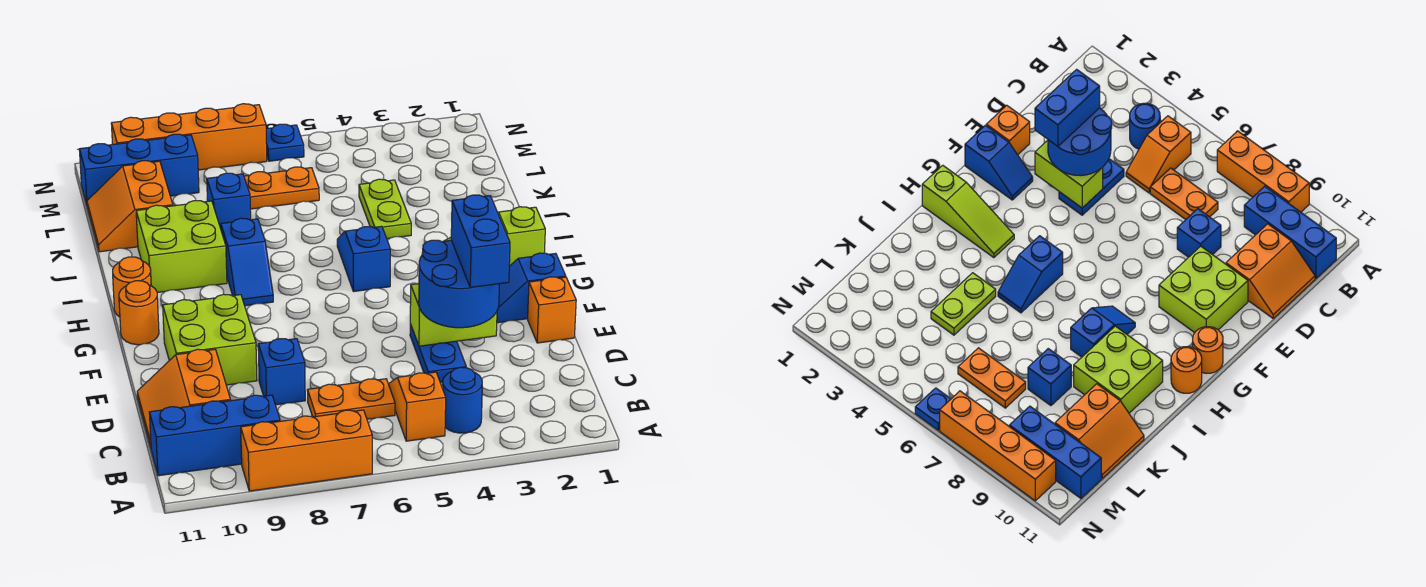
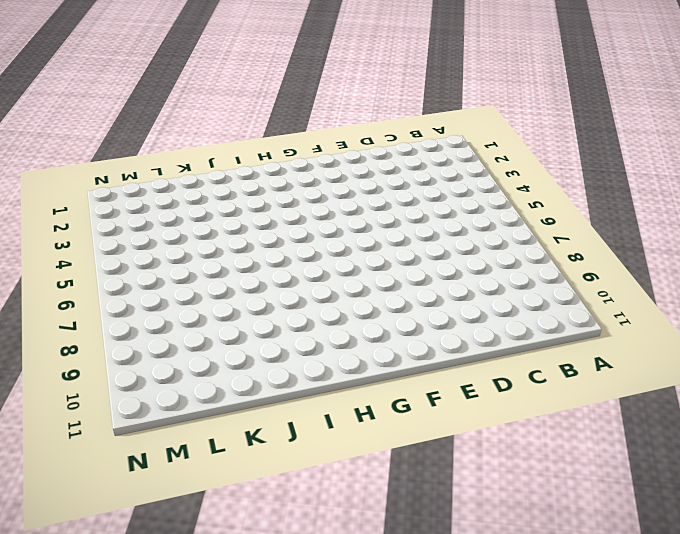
none -> orange brick A7:A9 level 1
none -> blue round brick B4 level 1
none -> orange slope B5:C5 level 1 top B

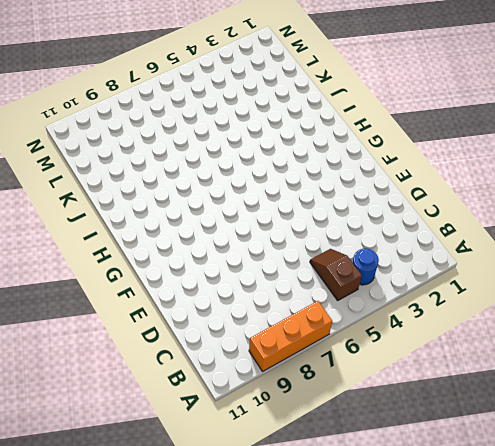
brown slope B5:C5 level 1 top B -> orange slope B5:C5 level 1 top B
none -> blue brick B9:B11 level 1
none -> orange plate C6:C7 level 1
none -> orange slope C10:D11 level 1 top 10

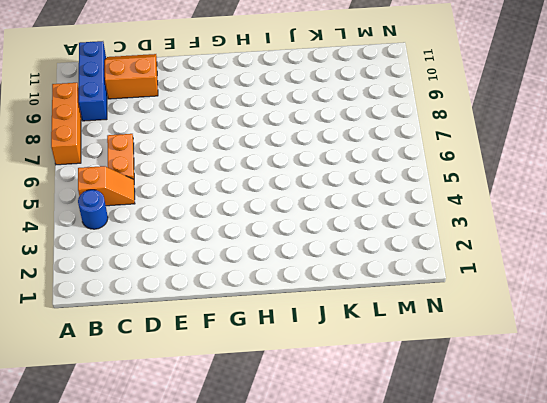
none -> blue plate D4:E4 level 1
none -> blue brick D8 level 1
none -> orange brick E1 level 1

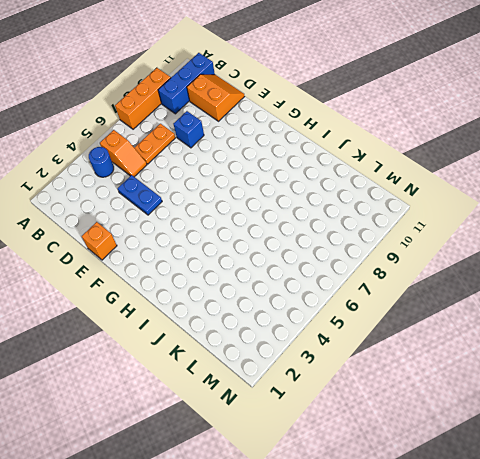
none -> lime brick E9:F10 level 1
none -> blue slope F1:F2 level 1 top 1
none -> orange round brick G11 level 1

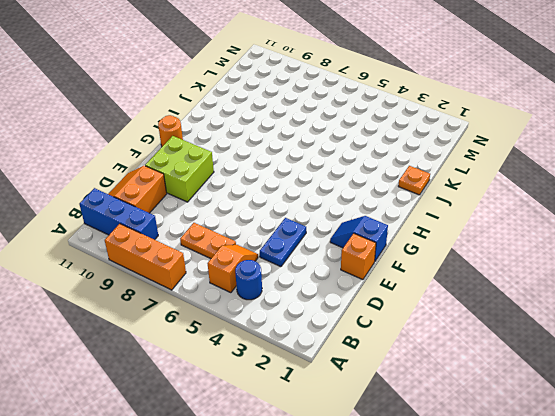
orange plate J1 level 1 -> none
none -> blue brick D8 level 1
none -> lime slope H1:H3 level 1 top 1
none -> blue slope H5:I5 level 1 top H

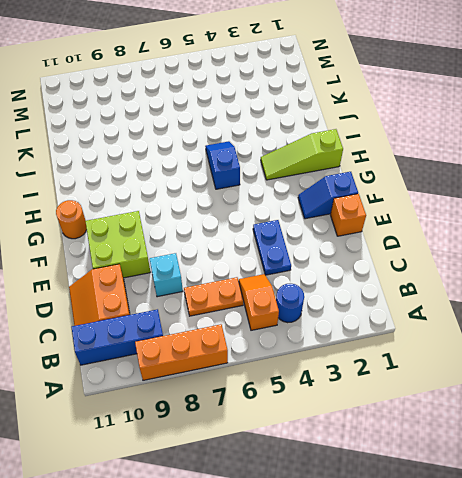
cyan brick D8 level 1 -> blue brick D8 level 1
none -> blue slope H8:I8 level 1 top I
none -> orange round brick H11 level 1
none -> lime brick I9:J10 level 1

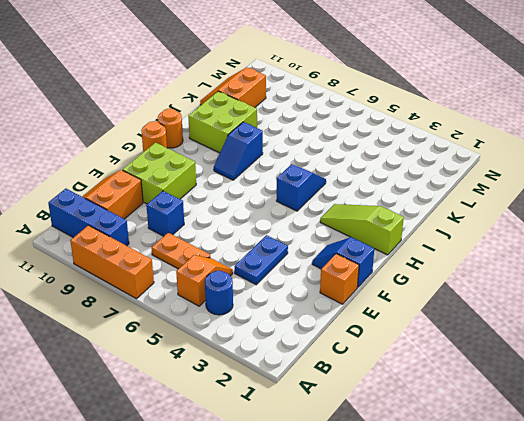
none -> lime plate J4:K4 level 1
none -> blue brick K8 level 1
none -> orange plate L6:L7 level 1

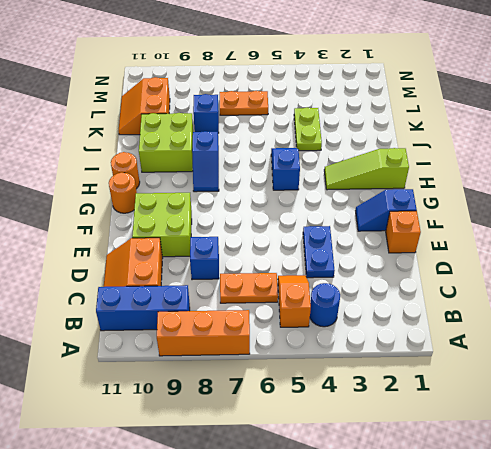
none -> blue brick M9:M11 level 1
none -> blue plate N6 level 1
none -> orange brick N7:N10 level 1

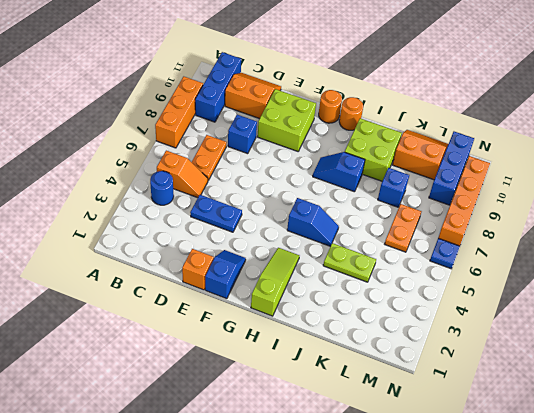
none -> lime brick E3:E4 level 2
none -> blue round brick D3:E4 level 3
none -> blue brick D3:E3 level 4

